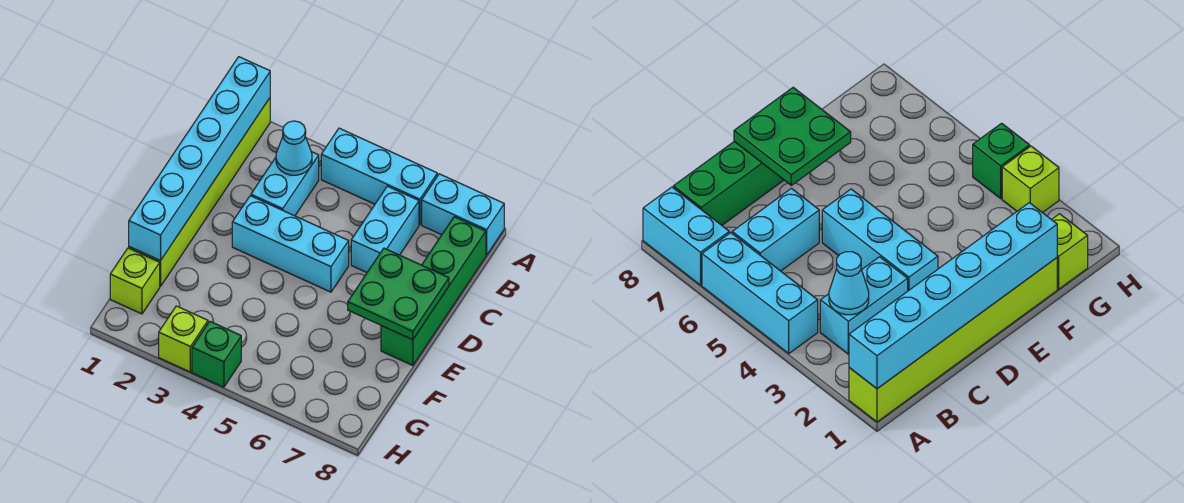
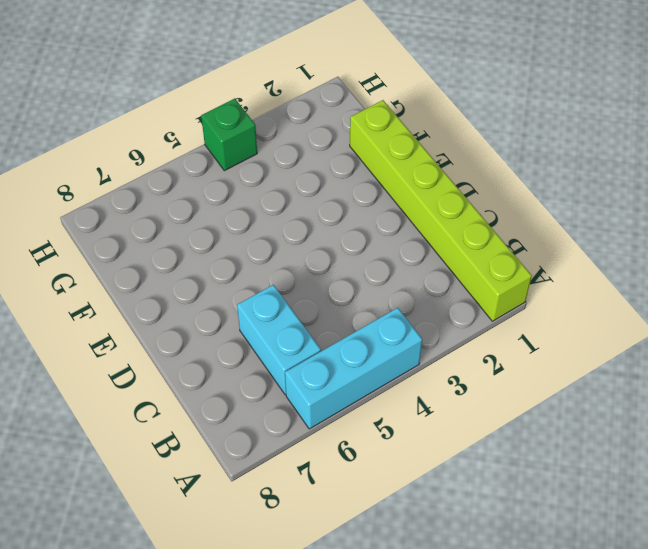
none -> cyan brick A7:A8 level 1
none -> cyan brick B3:C3 level 1
none -> green brick B8:E8 level 1

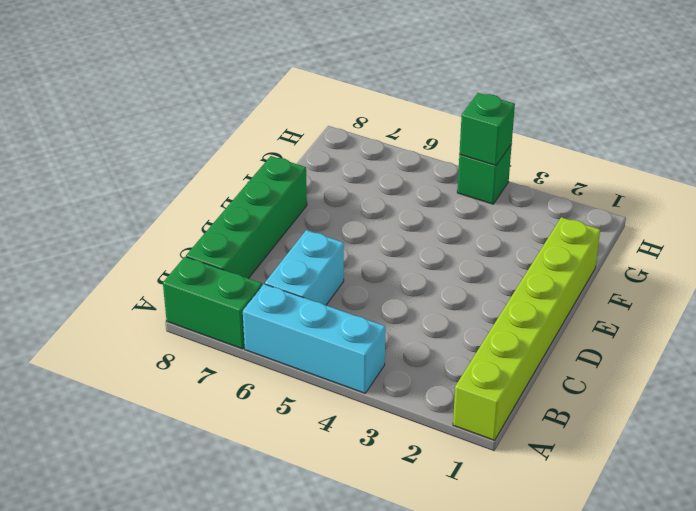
green brick A7:A8 level 1 -> cyan brick A7:A8 level 1
green brick H4 level 2 -> none
none -> cyan brick B3:C3 level 1
none -> cyan brick D3:D5 level 1
none -> lime brick G1 level 1

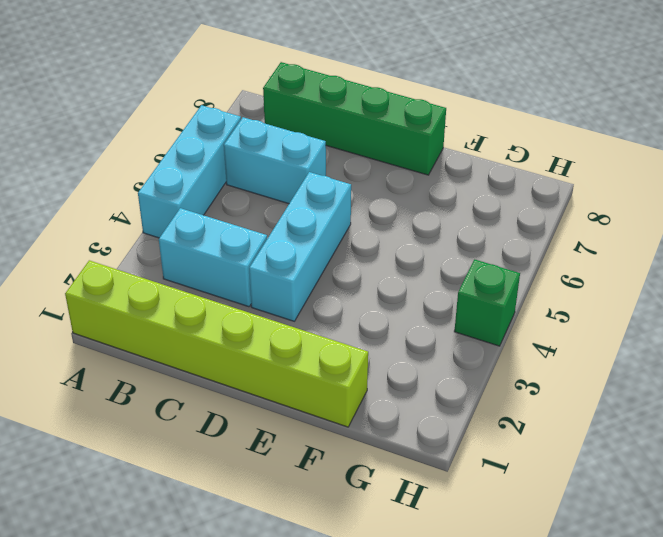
none -> cyan brick A7:A8 level 1
none -> lime brick G1 level 1
none -> lime brick H3 level 1

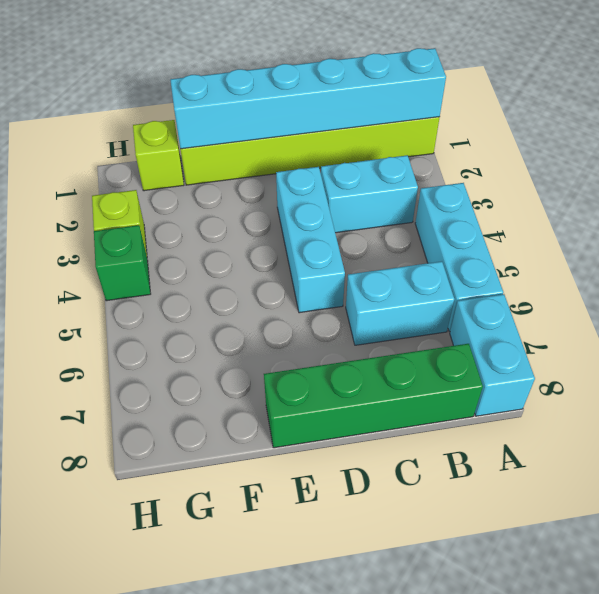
none -> cyan cone B3 level 2
none -> green plate D7:E8 level 2

